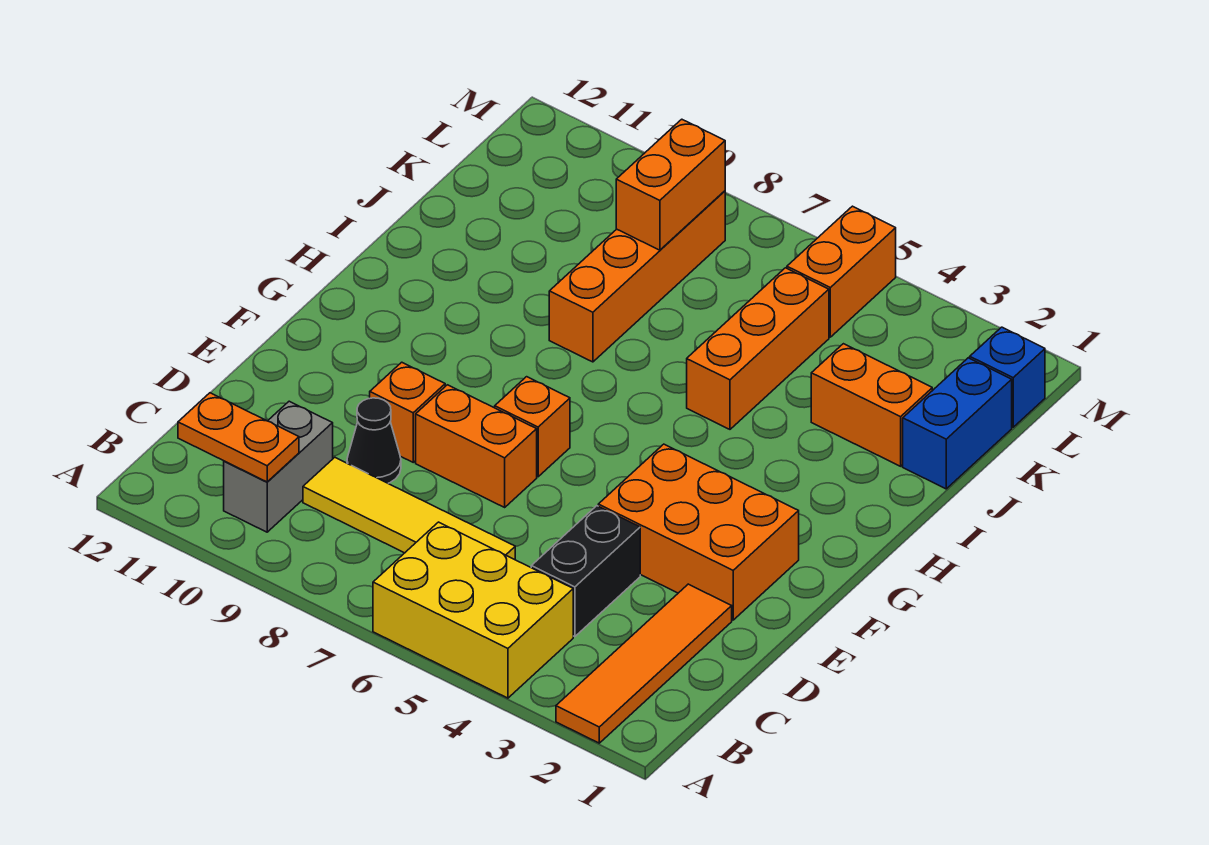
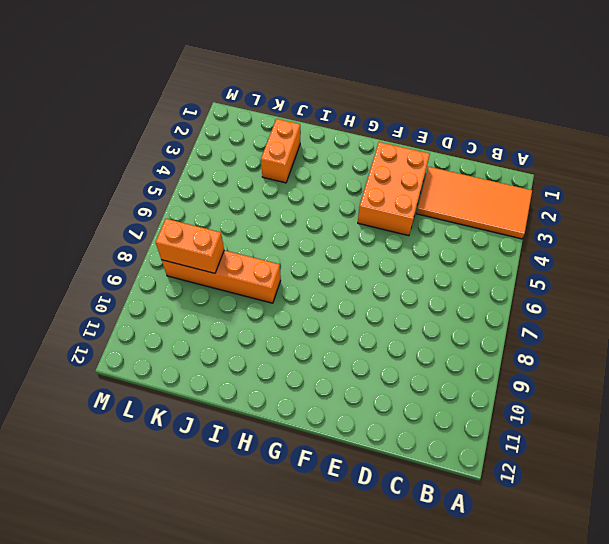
orange tile A2:D3 level 1 -> orange tile A2:D2 level 1
none -> yellow brick A4:B6 level 1
none -> grey brick B10:C10 level 1
none -> black brick C4:D4 level 1

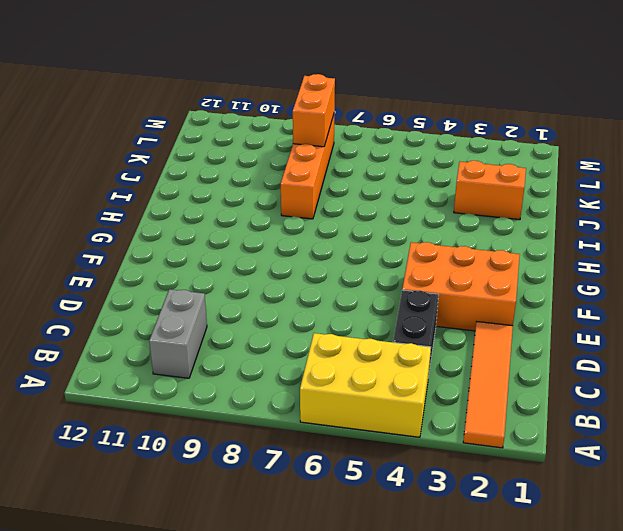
none -> yellow tile C6:C9 level 1
none -> black cone D9 level 1
none -> orange brick E7:E8 level 1

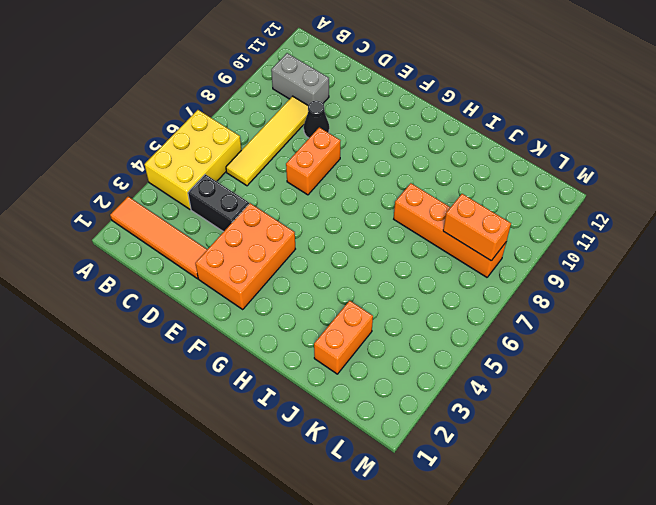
none -> orange brick E9 level 1
none -> orange brick F7 level 1
none -> orange brick I5:K5 level 1

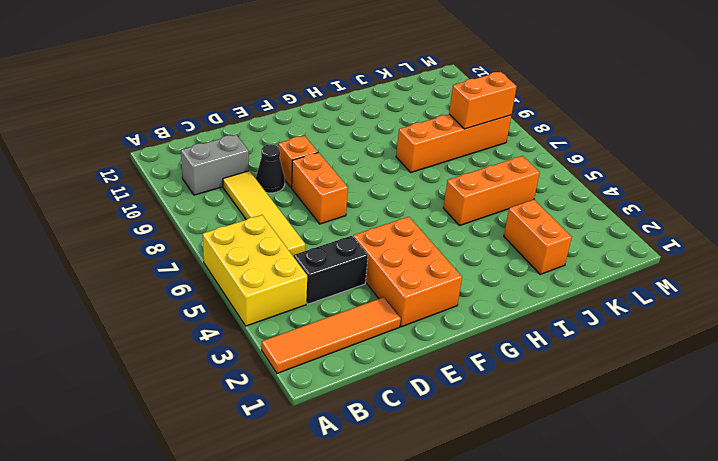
none -> orange brick F7 level 1
none -> blue brick J1:K1 level 1
none -> blue brick L1 level 1

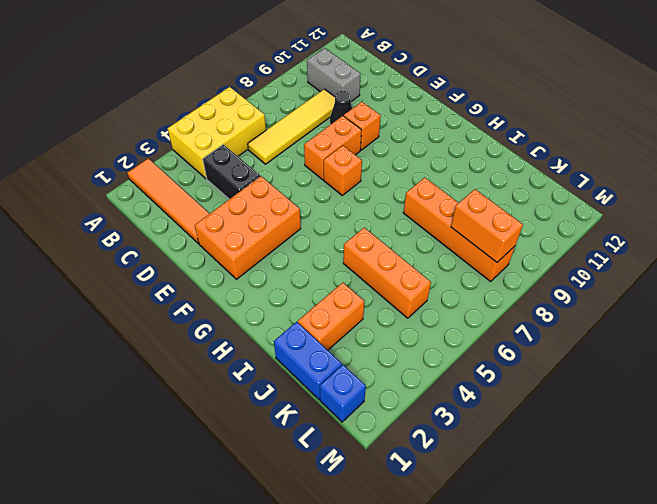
none -> orange brick L5:M5 level 1
none -> orange plate B10:B11 level 2

